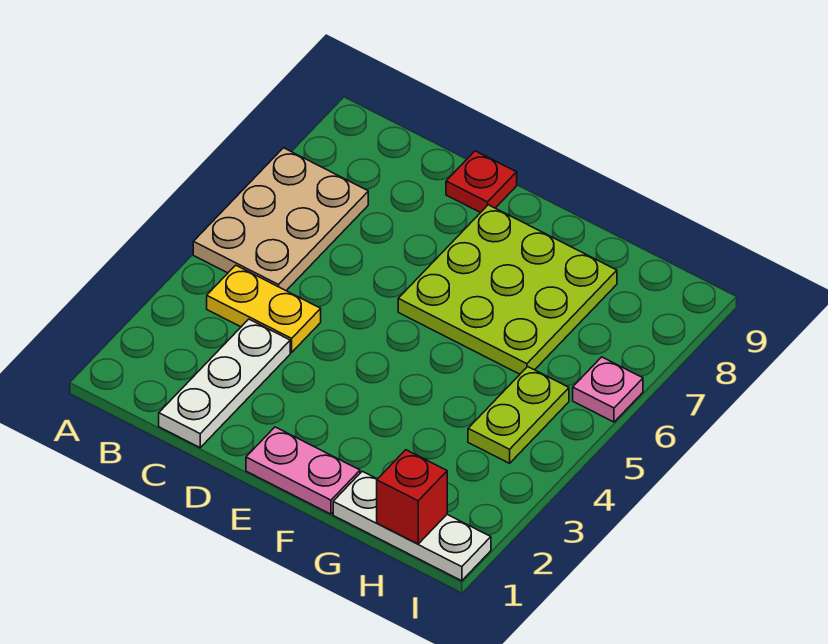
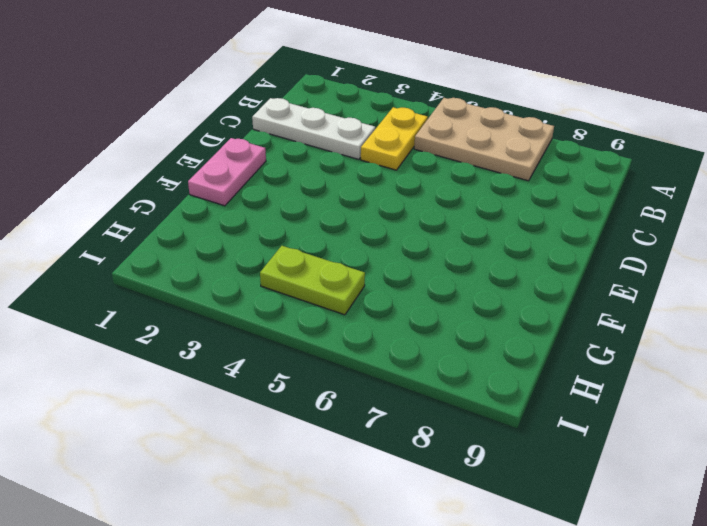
none -> red plate D9 level 1
none -> lime plate E6:G8 level 1

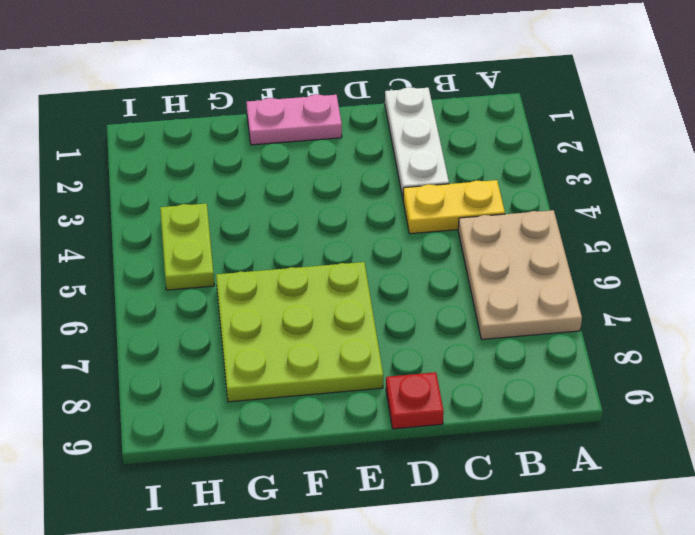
none -> white plate G1:I1 level 1
none -> pink plate I6 level 1

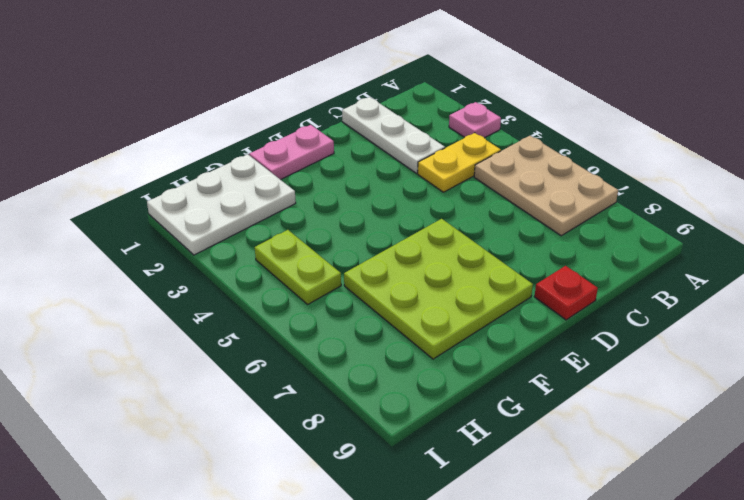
pink plate A3 level 1 -> pink plate I6 level 1
white plate G1:I2 level 1 -> white plate G1:I1 level 1
none -> red brick H1 level 2

